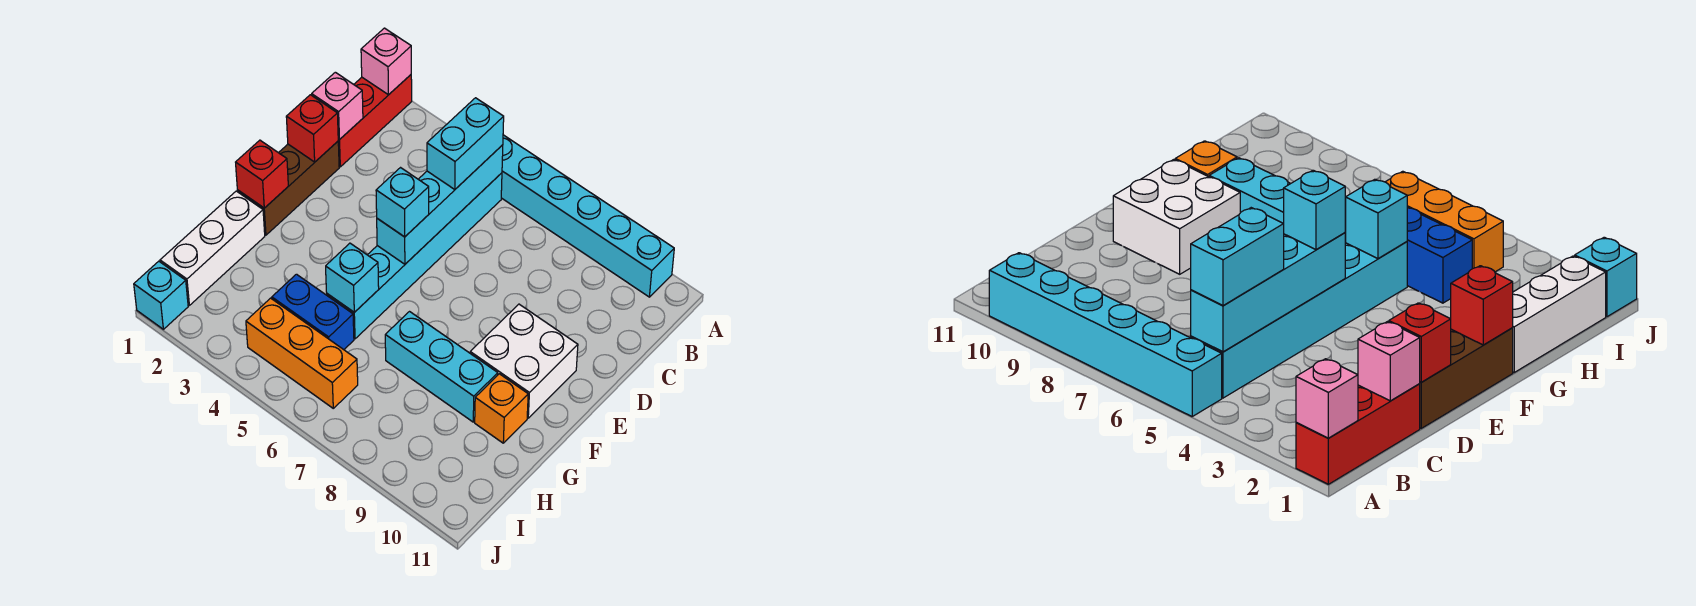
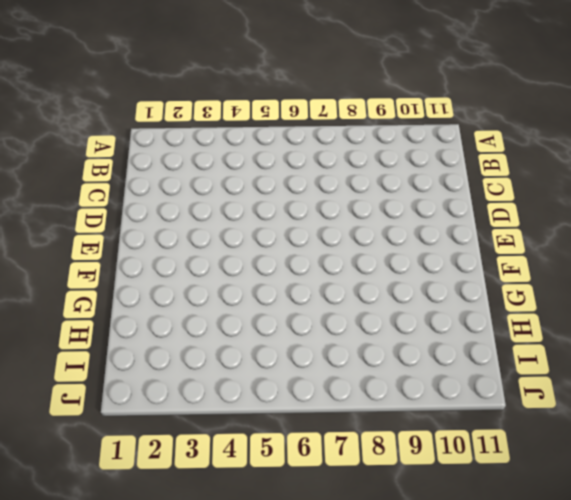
none -> red brick A1:C1 level 1
none -> cyan brick A5:A10 level 1
none -> cyan brick B5:G5 level 1

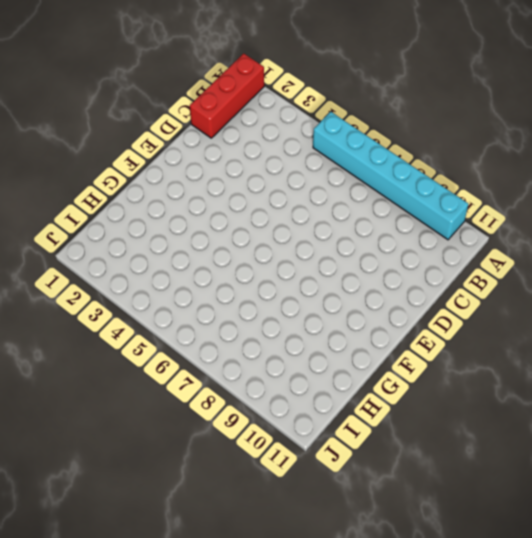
none -> cyan brick B5:G5 level 1
none -> brown brick D1:F1 level 1
none -> white brick E9:F10 level 1

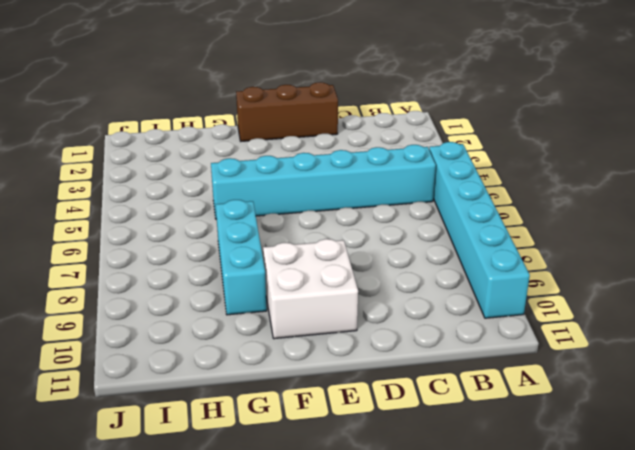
none -> red brick A1:C1 level 1
none -> white brick G1:I1 level 1
none -> orange brick G10 level 1

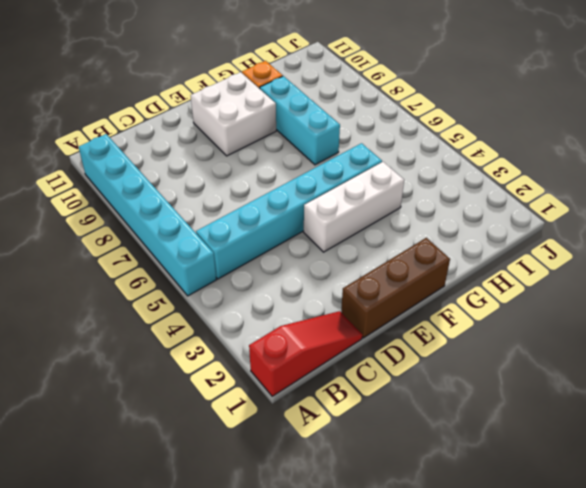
red slope A1:C1 level 1 top A -> red brick A1:C1 level 1
white brick E4:G4 level 1 -> white brick G1:I1 level 1
none -> blue brick H4:H5 level 1
none -> orange brick I4:I6 level 1
none -> cyan brick J1 level 1

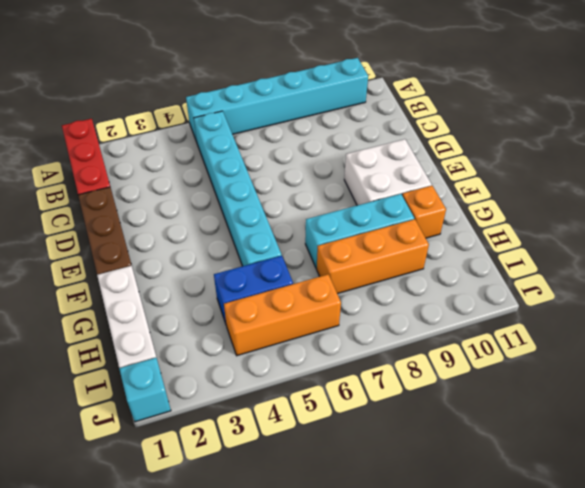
orange brick H7:H9 level 1 -> none
none -> pink brick A1 level 2
none -> cyan brick B5:E5 level 2
none -> pink brick C1 level 2

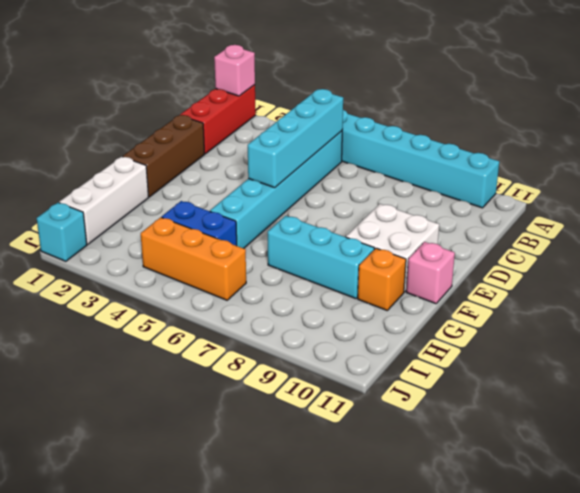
pink brick F11 level 1 -> pink brick C1 level 2
none -> red brick D1 level 2
none -> red brick F1 level 2
none -> cyan brick G5 level 2

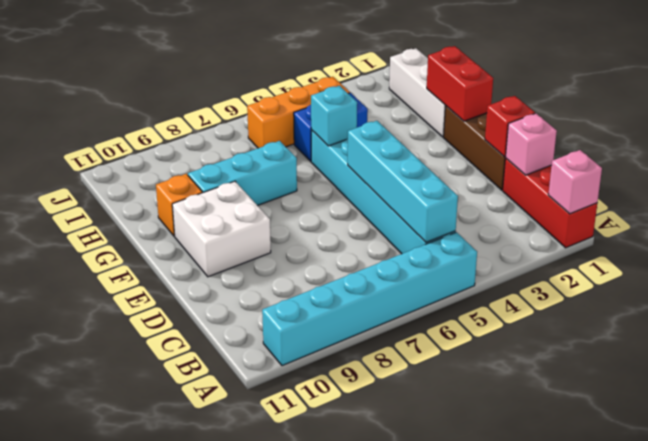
red brick F1:G1 level 2 -> red brick F1 level 2
none -> cyan brick J1 level 1
none -> cyan brick B5:C5 level 3
none -> cyan brick E5 level 3

